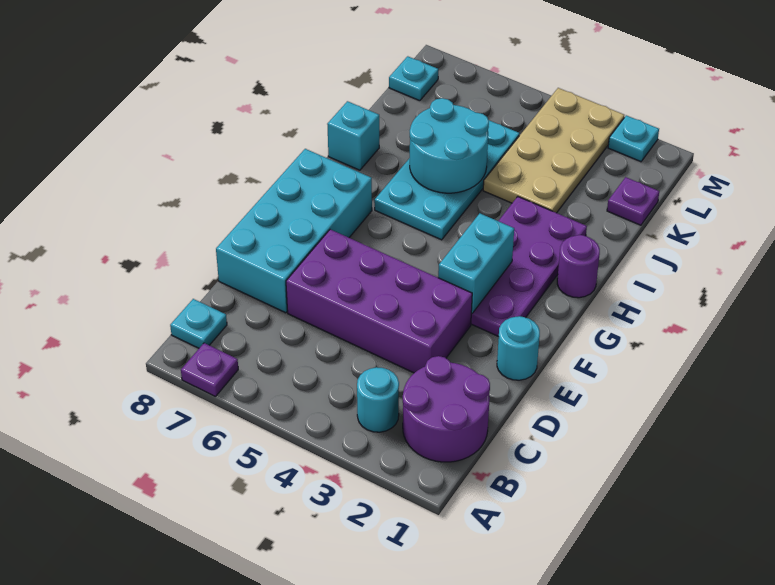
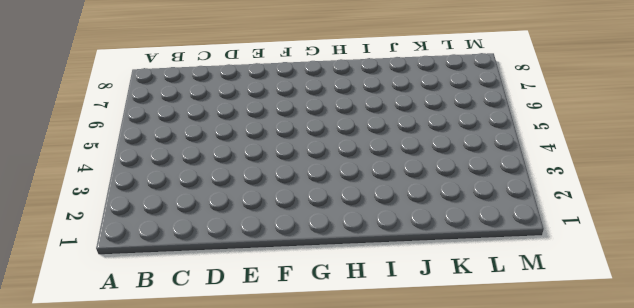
none -> purple plate A7 level 1
none -> purple round brick B1:C2 level 1
none -> cyan round brick B3 level 1

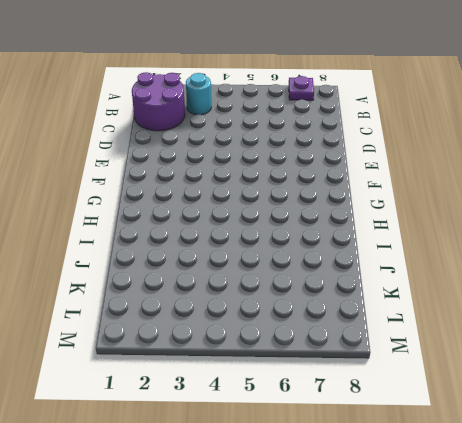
none -> cyan plate B8 level 1
none -> purple brick D3:E6 level 1
none -> cyan brick D7:G8 level 1

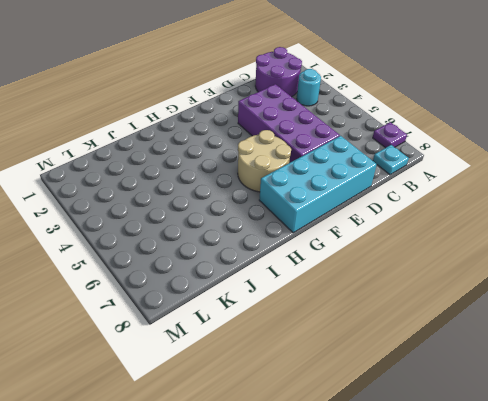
tan round brick F5:G6 level 1 -> none
none -> cyan round brick E1 level 1
none -> purple plate F2:I3 level 1
none -> purple round brick H1 level 1

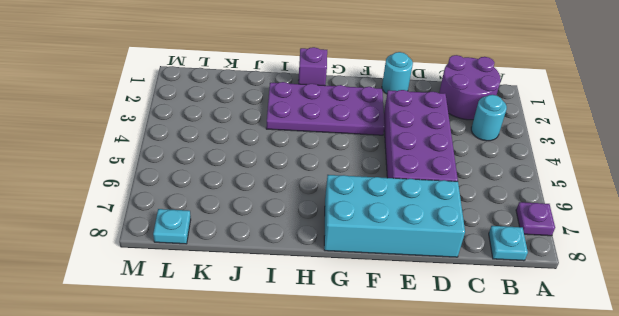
purple brick H1 level 1 -> purple round brick H1 level 1
none -> cyan plate H5:K6 level 1
none -> cyan brick I8 level 1
none -> tan plate J3:M4 level 1

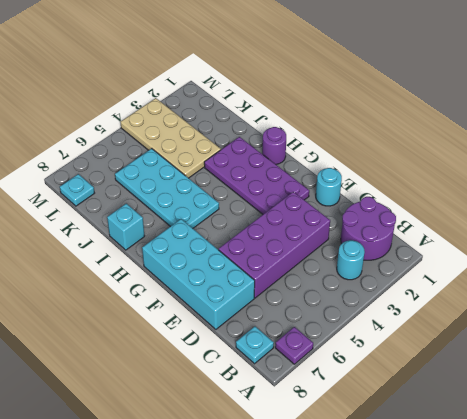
none -> purple plate K1 level 1
none -> cyan plate M2 level 1
none -> cyan brick F3:G3 level 2

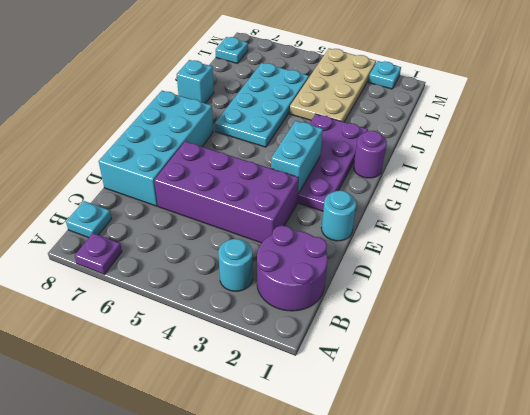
none -> purple plate K1 level 1
none -> cyan round brick I5:J6 level 2

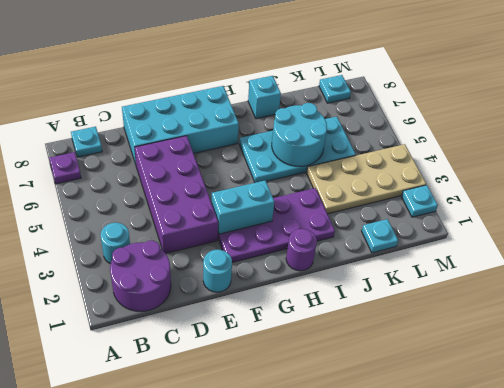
cyan plate K1 level 1 -> purple plate K1 level 1

